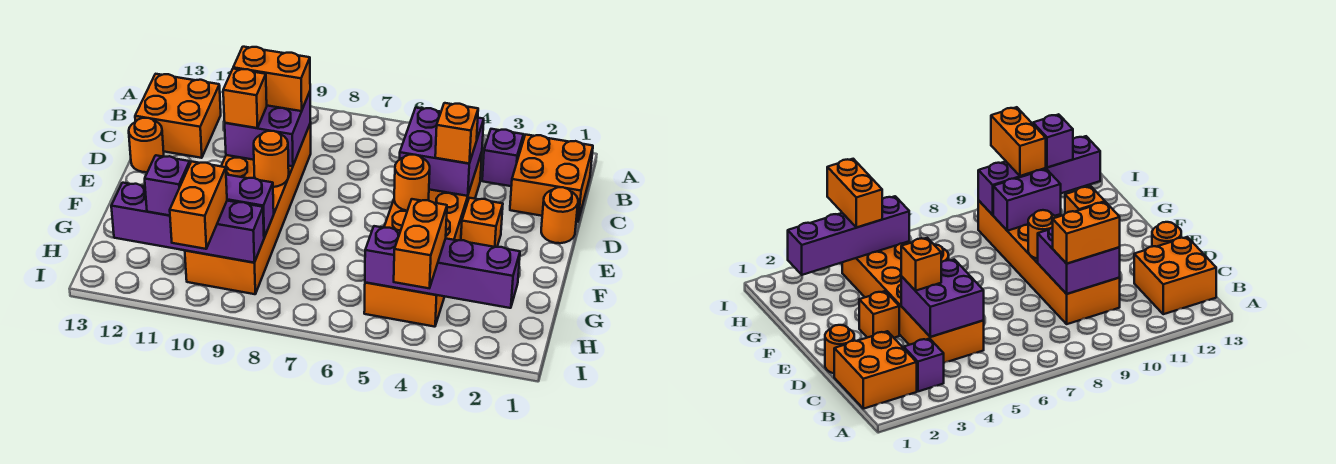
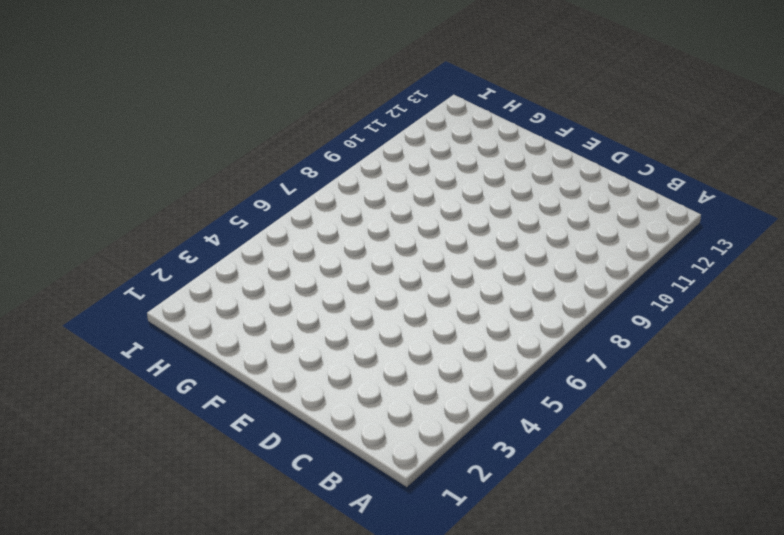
none -> orange brick B1:C2 level 1
none -> purple brick B3 level 1
none -> orange brick B12:C13 level 1

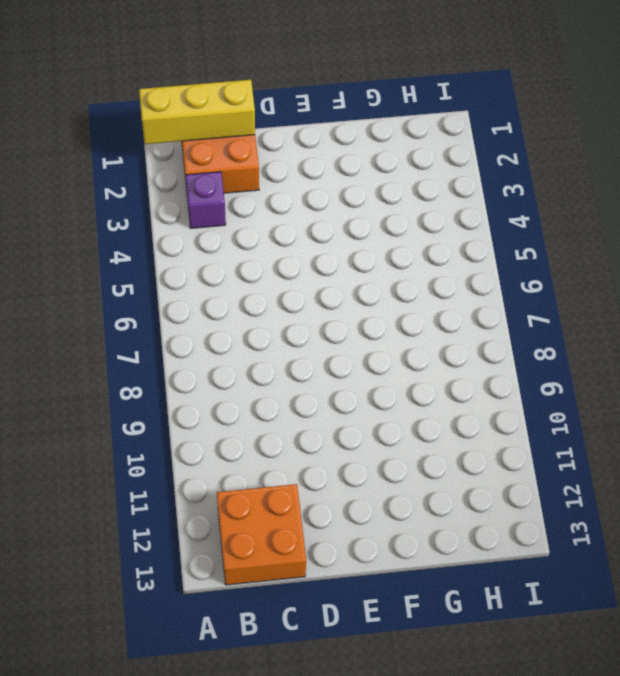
yellow brick A1:C1 level 2 -> none
none -> orange brick C4:H5 level 1
none -> orange brick C9:H10 level 1
none -> orange round brick D1 level 1

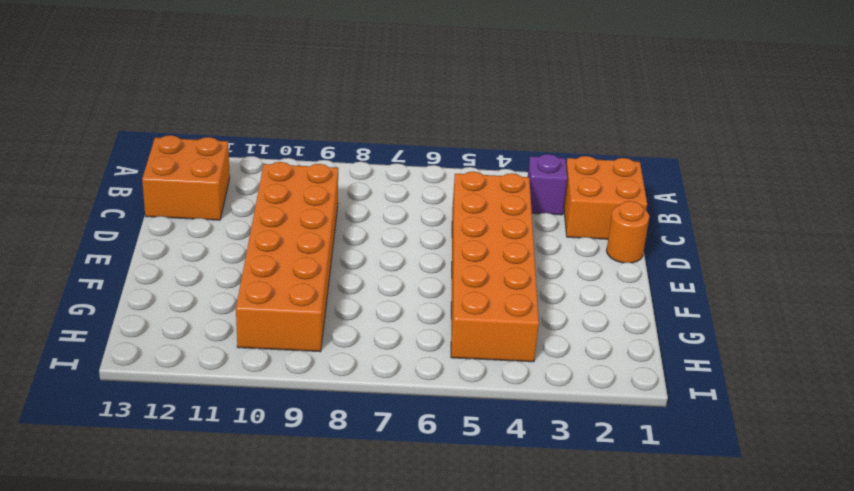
none -> orange round brick D13 level 1
none -> orange brick E3 level 1
none -> purple brick C4:D5 level 2

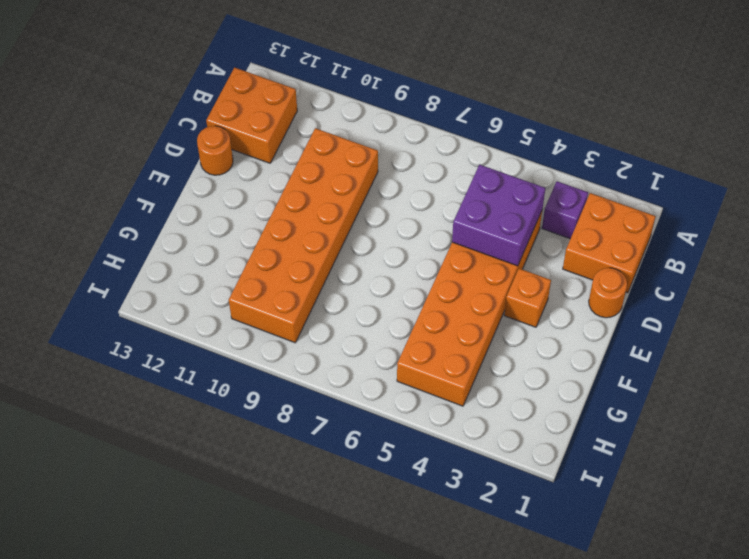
none -> purple brick C9:D10 level 2
none -> orange round brick E5 level 2
none -> orange round brick E9 level 2

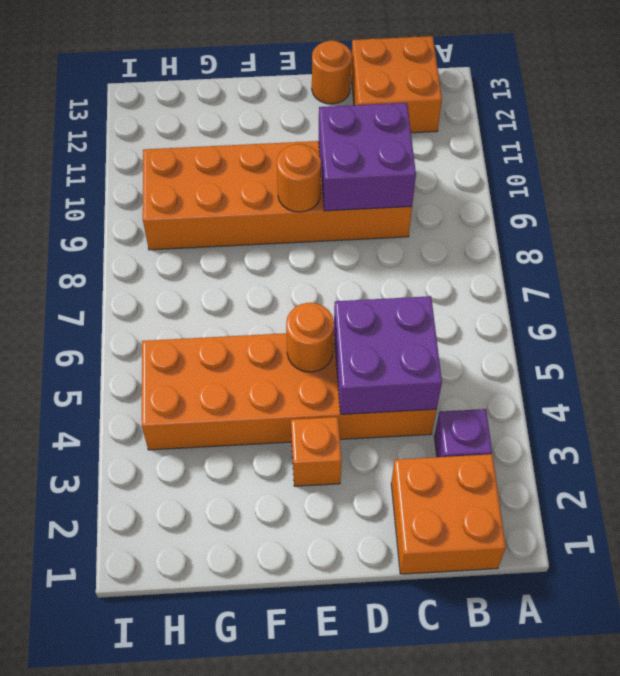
none -> orange round brick D1 level 1
none -> purple brick G9:G10 level 2
none -> purple brick H2:H5 level 2

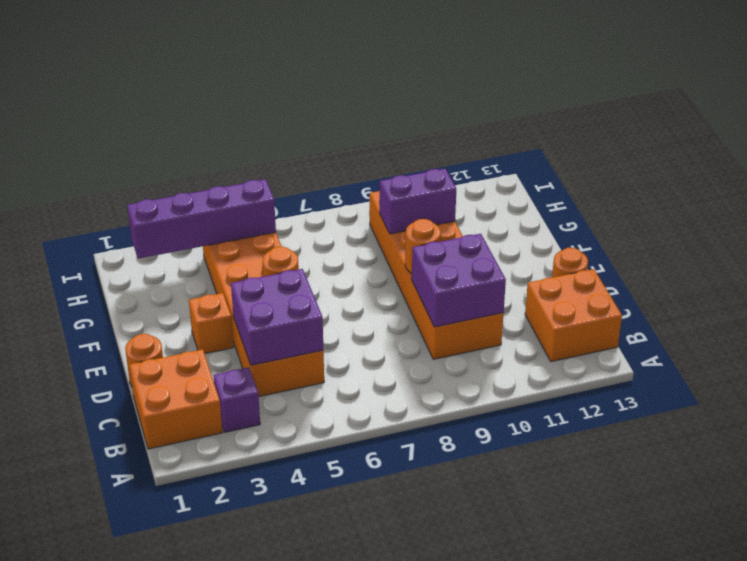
none -> purple brick H9:H12 level 2
none -> orange brick C9:C10 level 3
none -> orange brick D4 level 3

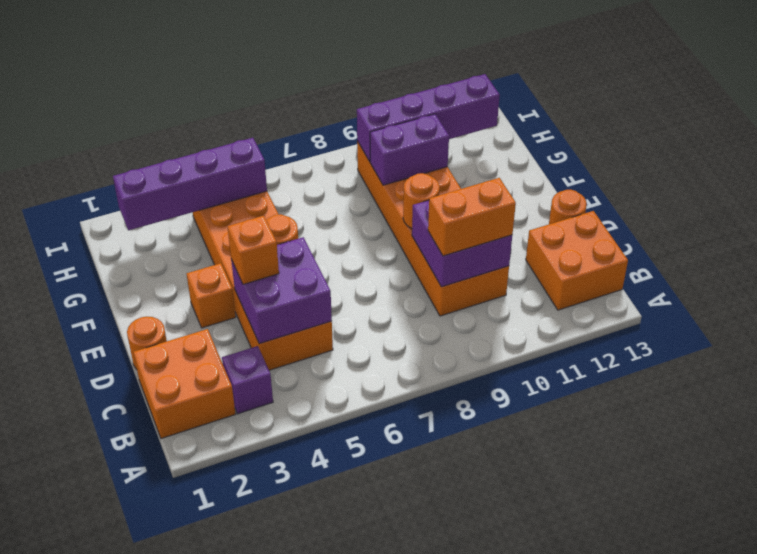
none -> orange brick D10 level 3
none -> orange brick H4:I4 level 3
none -> orange brick H10:I10 level 3

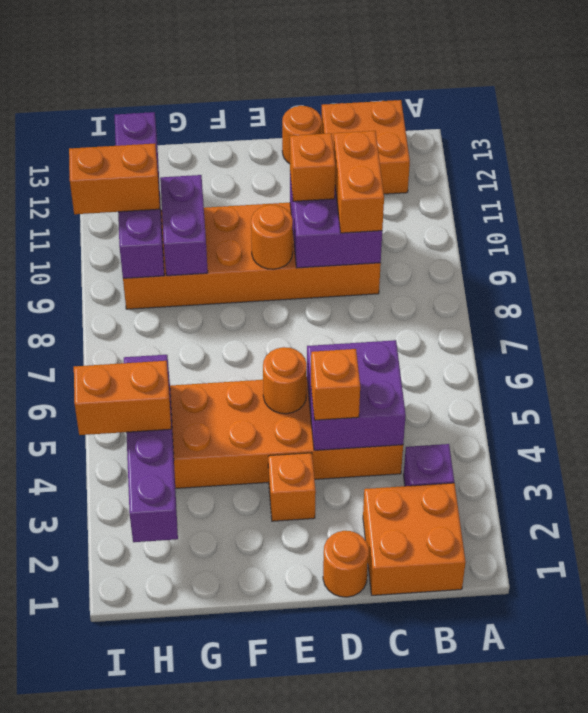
none -> purple brick H11 level 3

